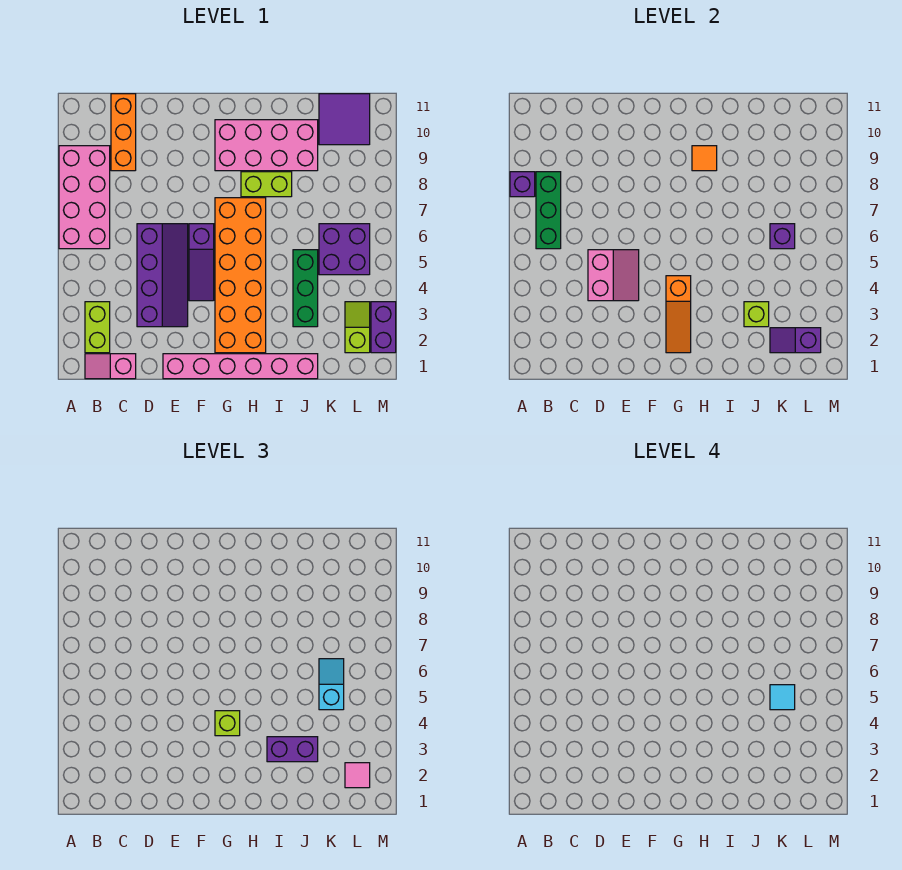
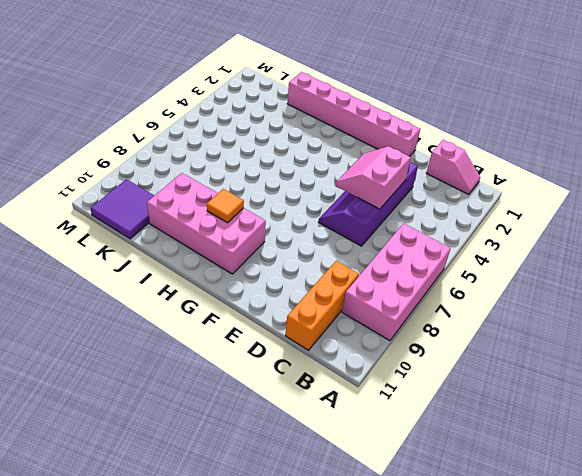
none -> lime brick B2:B3 level 1
none -> purple slope F4:F6 level 1 top 6
none -> orange brick G2:H7 level 1

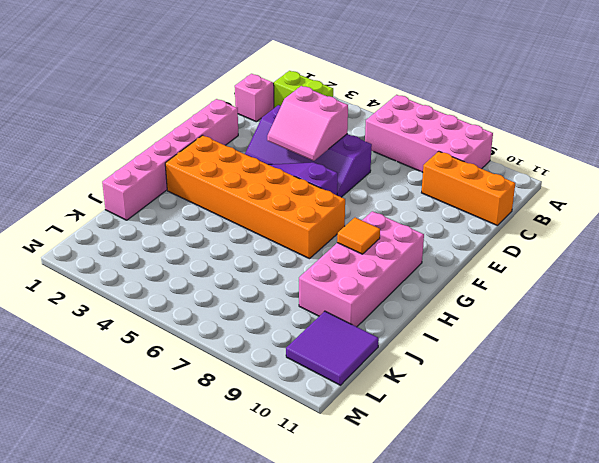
none -> lime brick H8:I8 level 1
none -> green brick J3:J5 level 1
none -> purple brick K5:L6 level 1

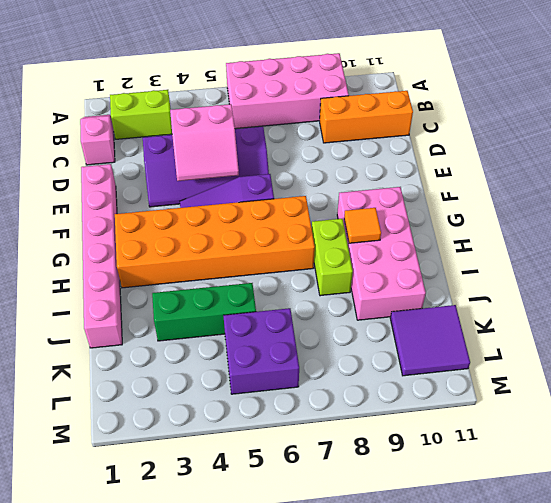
none -> lime slope L2:L3 level 1 top 2
none -> purple brick M2:M3 level 1
none -> purple brick A8 level 2

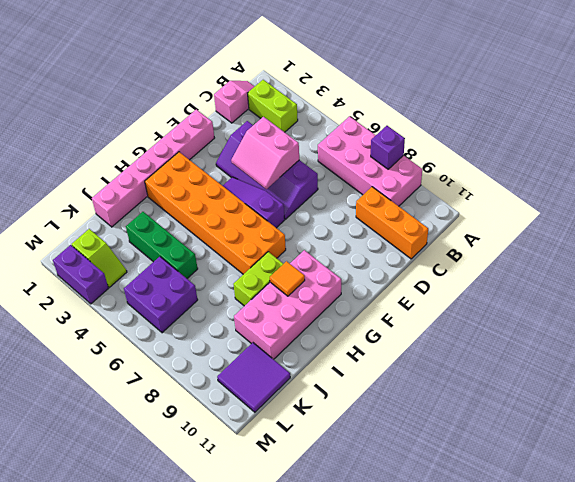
none -> green brick B6:B8 level 2
none -> orange slope G2:G4 level 2 top 4
none -> lime brick J3 level 2

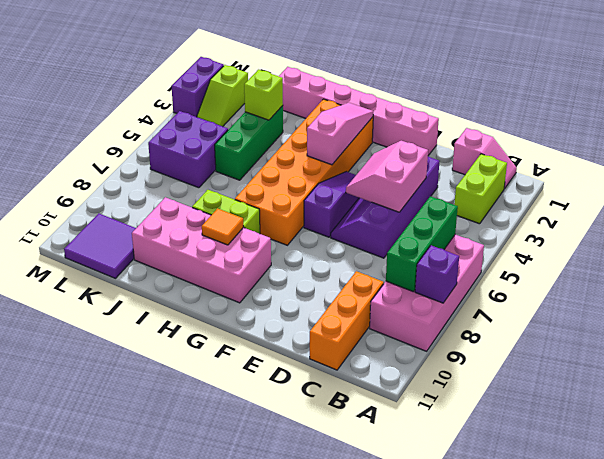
pink slope G2:G4 level 2 top 4 -> orange slope G2:G4 level 2 top 4
none -> purple slope K2:L2 level 2 top L
none -> purple brick K6 level 2
none -> lime brick G4 level 3

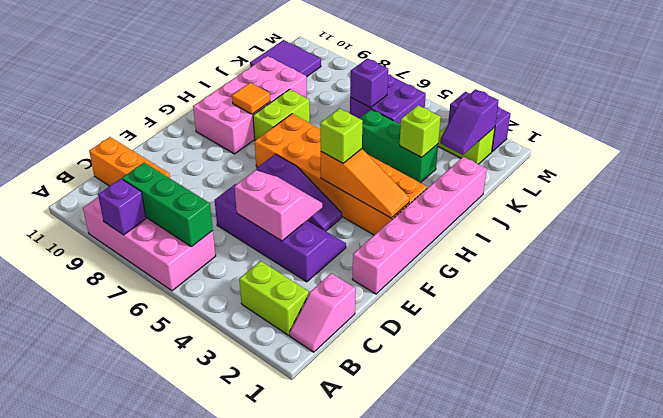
none -> purple brick I3:J3 level 3
none -> cyan slope K5:K6 level 3 top 5
none -> pink tile L2 level 3

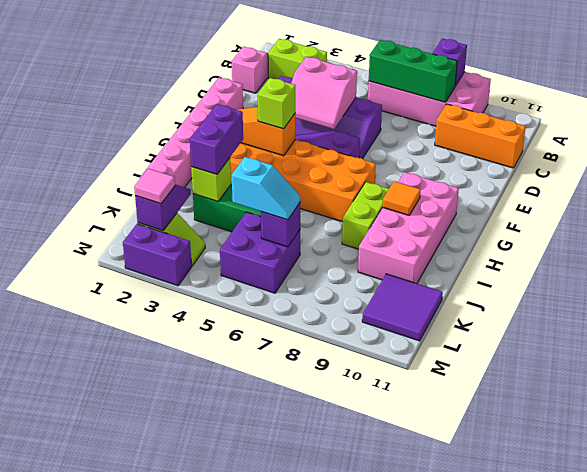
none -> cyan tile K5 level 4

